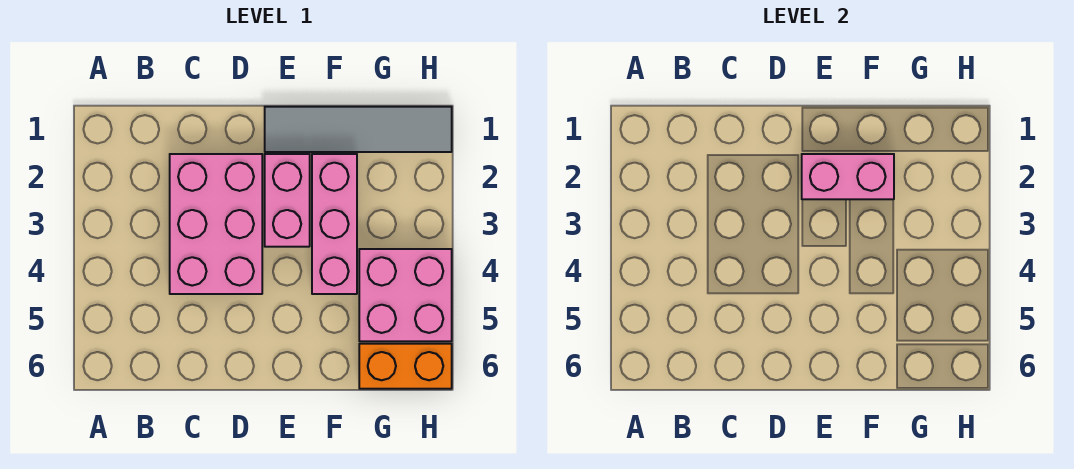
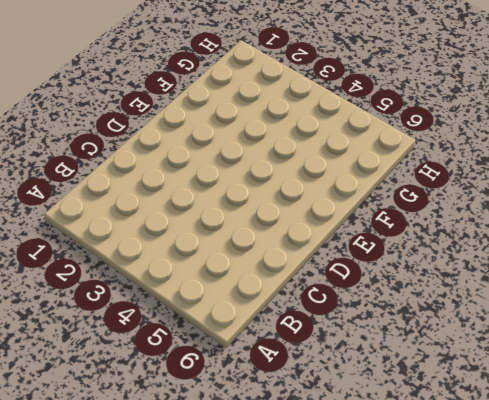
none -> pink brick C2:D4 level 1
none -> grey tile E1:H1 level 1

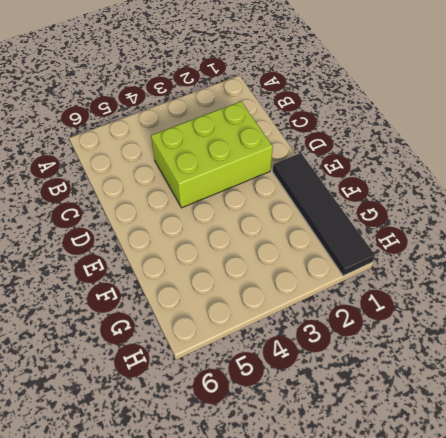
lime brick C2:D4 level 1 -> pink brick C2:D4 level 1
black tile E1:H1 level 1 -> grey tile E1:H1 level 1
none -> pink brick E2:E3 level 1
none -> pink brick F2:F4 level 1

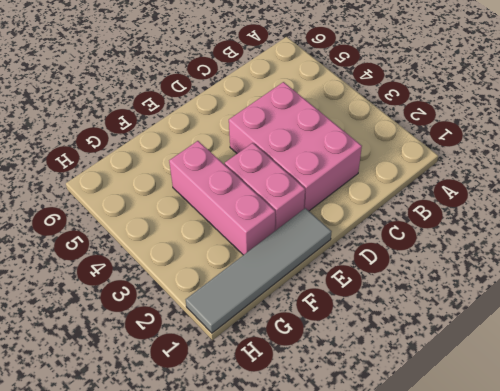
none -> pink brick G4:H5 level 1
none -> orange brick G6:H6 level 1

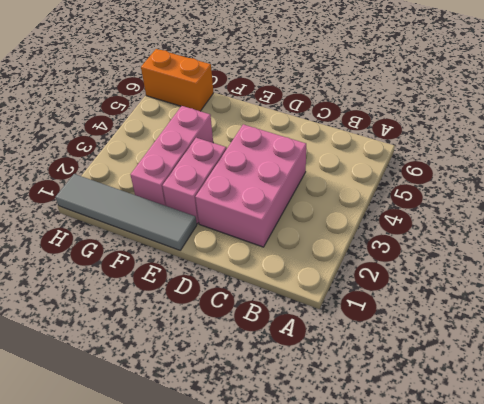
none -> pink brick G4:H5 level 1
none -> pink brick E2:F2 level 2

